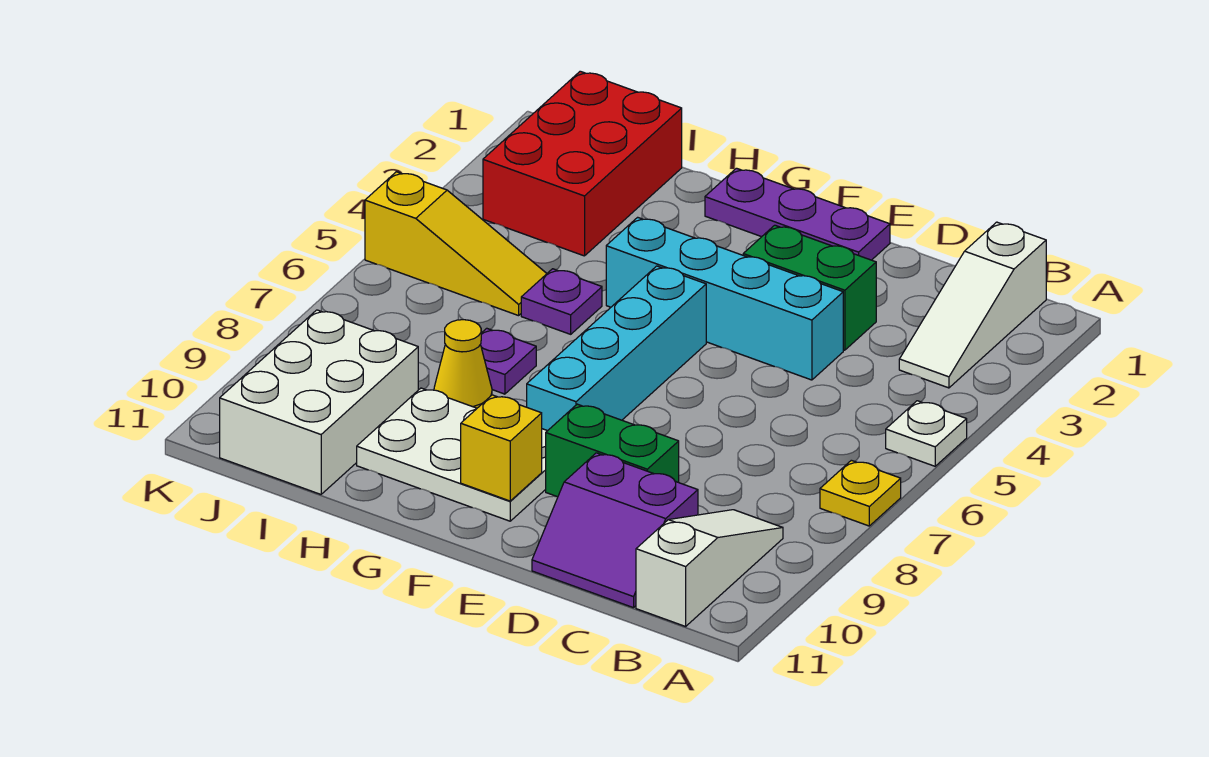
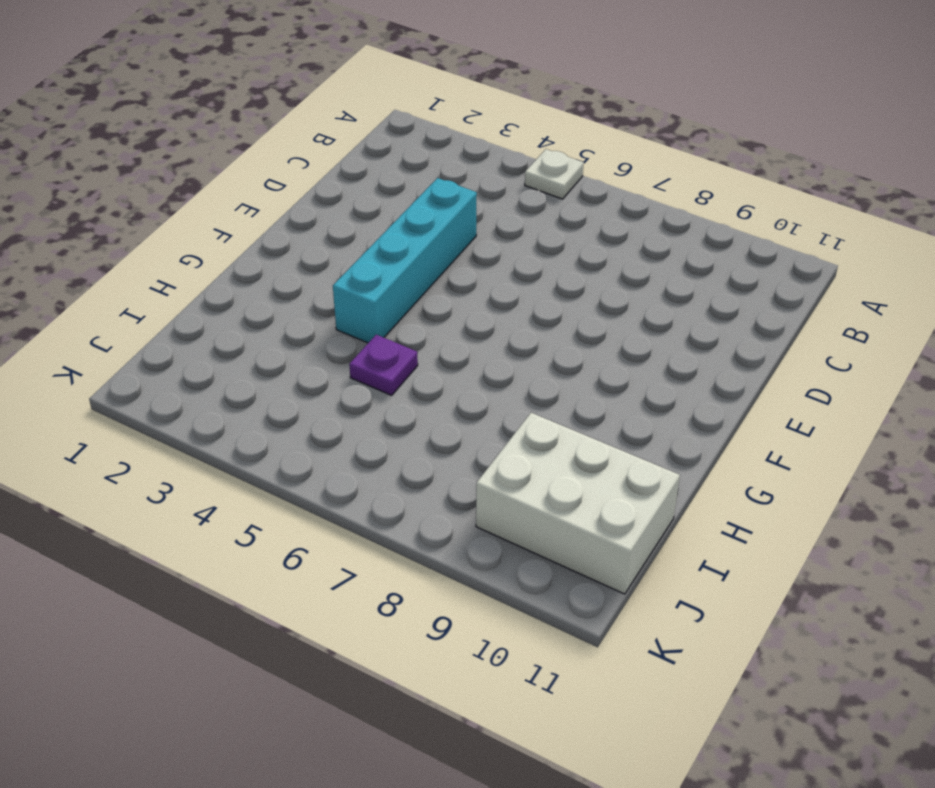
none -> yellow plate A7 level 1
none -> white slope B1:B3 level 1 top 1
none -> white slope B9:B11 level 1 top 11

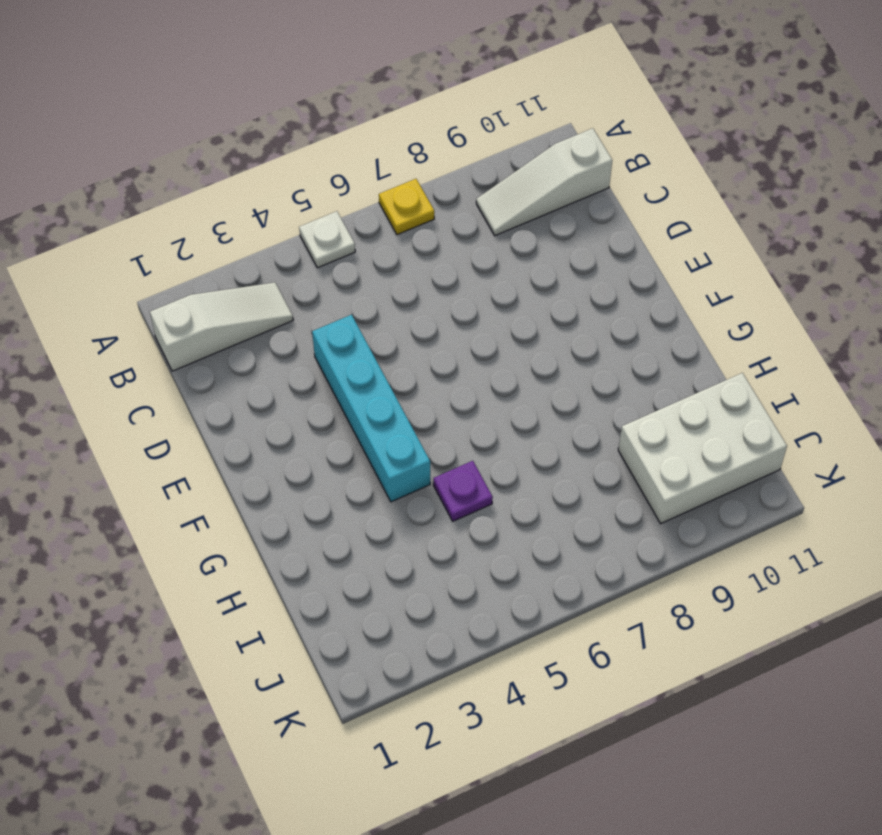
none -> purple slope C10:D11 level 1 top 10
none -> green brick D3:E3 level 1
none -> green brick D9:E9 level 1

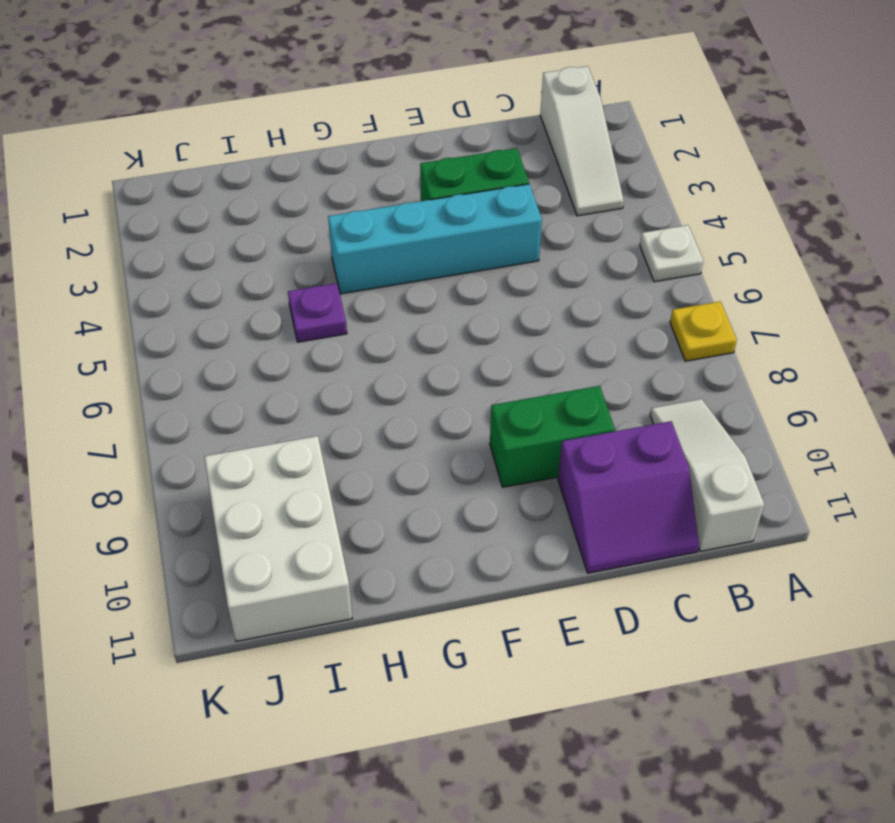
none -> purple plate E1:G1 level 1
none -> cyan brick F5:F8 level 1
none -> white plate F9:H10 level 1

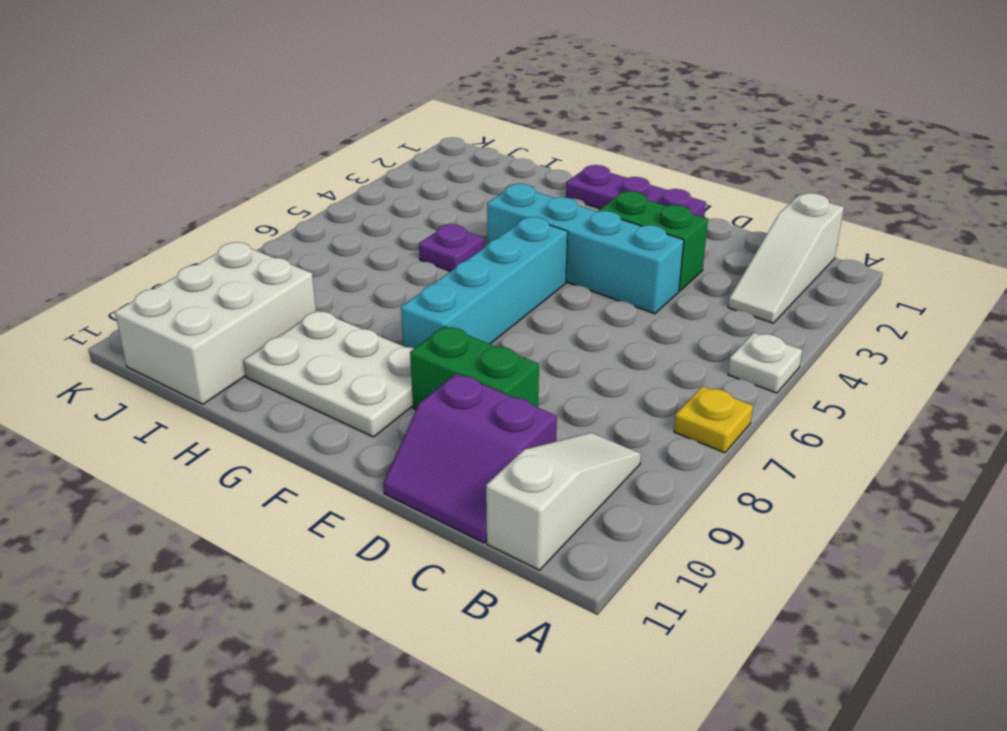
none -> purple plate H7 level 1
none -> yellow cone H8 level 1
none -> red brick I1:J3 level 1

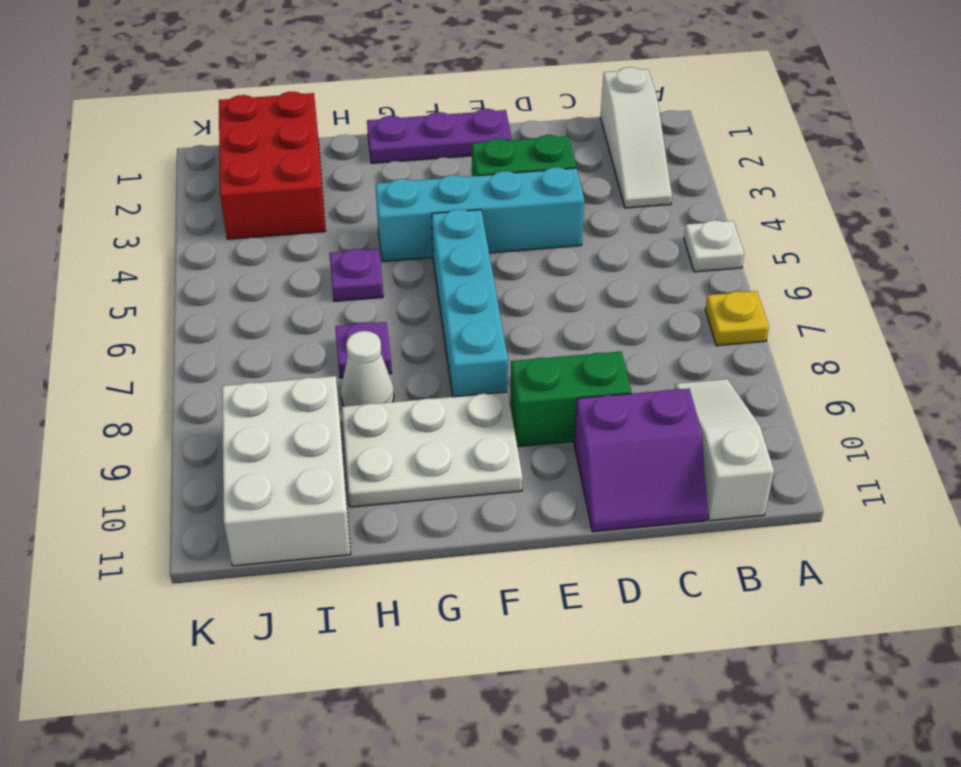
white cone H8 level 1 -> yellow cone H8 level 1
none -> yellow slope I5:K5 level 1 top K
none -> yellow brick F10 level 2

